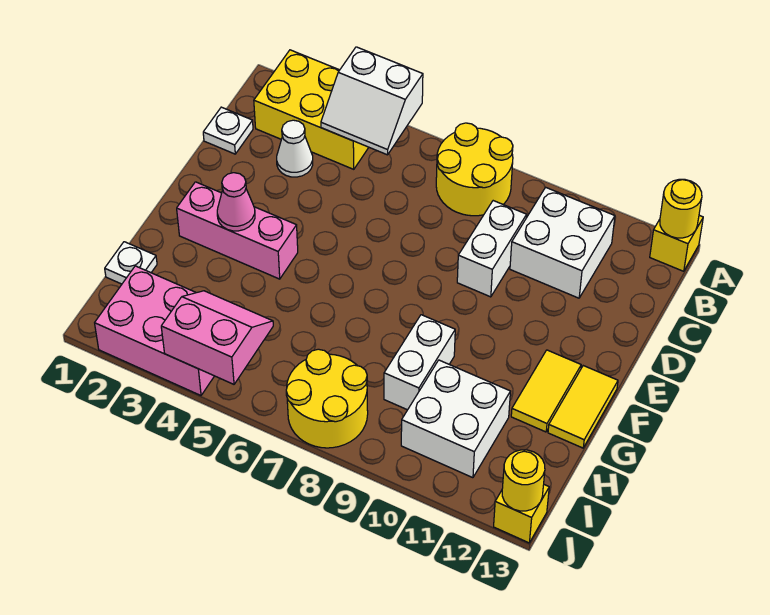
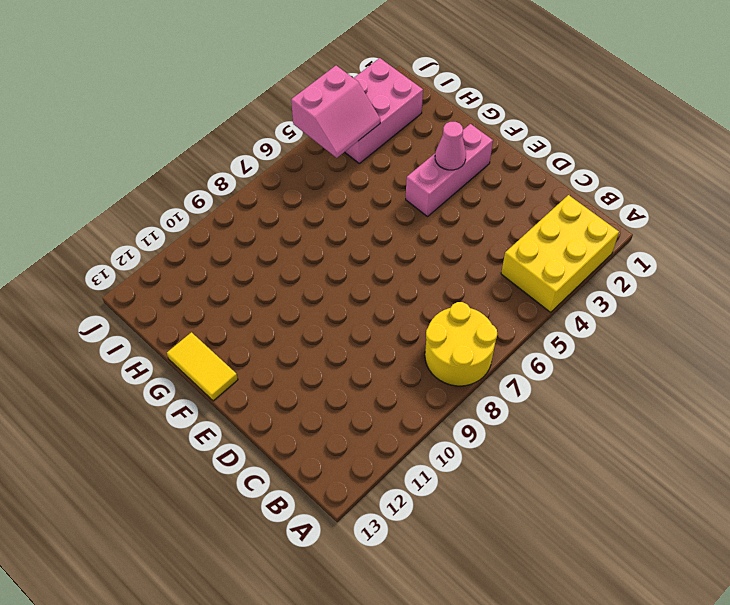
none -> yellow brick A13 level 1
none -> white brick B10:C11 level 1
none -> white plate C1 level 1

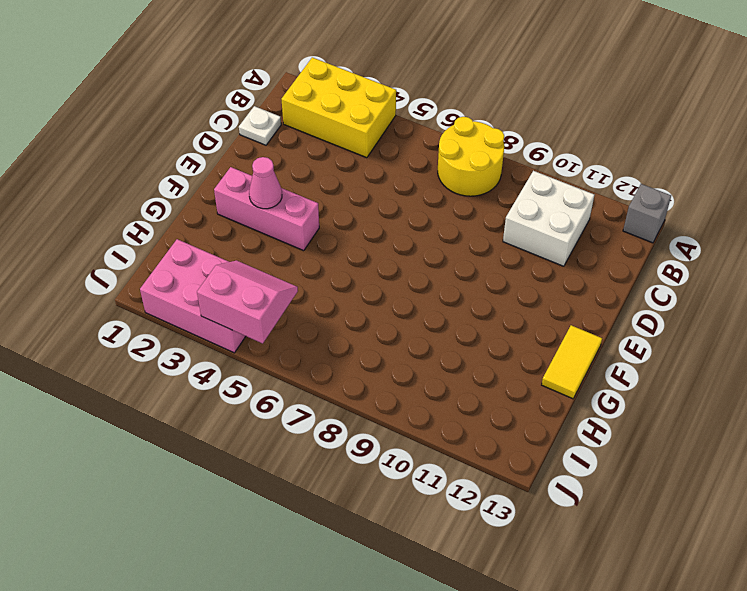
grey brick A13 level 1 -> yellow brick A13 level 1
none -> white cone C3 level 1
none -> white brick C9:D9 level 1
none -> yellow tile F12:G12 level 1

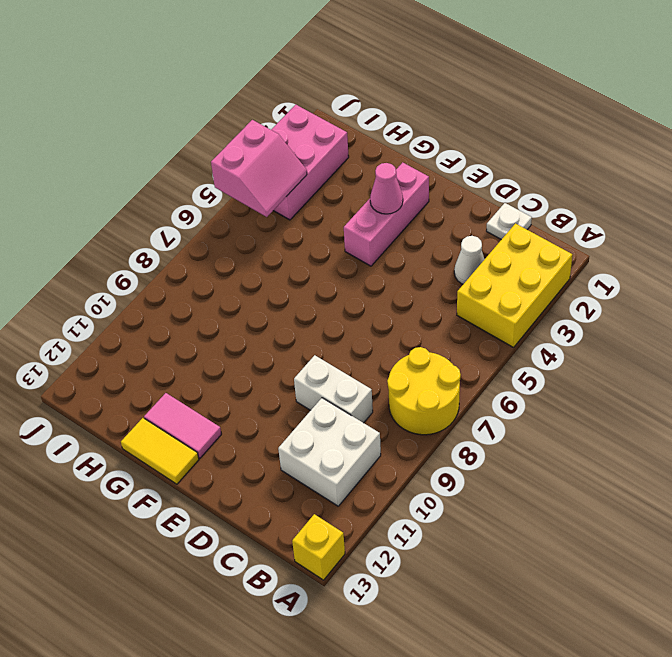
pink tile F12:G12 level 1 -> yellow tile F12:G12 level 1
none -> white brick G9:H9 level 1
none -> white plate H1 level 1
none -> white brick H10:I11 level 1

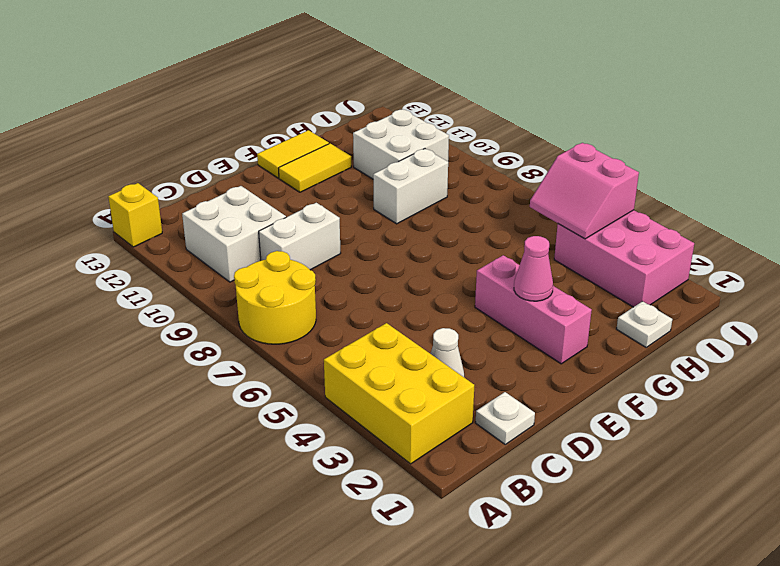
none -> yellow round brick I7:J8 level 1
none -> yellow brick J13 level 1
none -> white slope A4:B5 level 2 top A

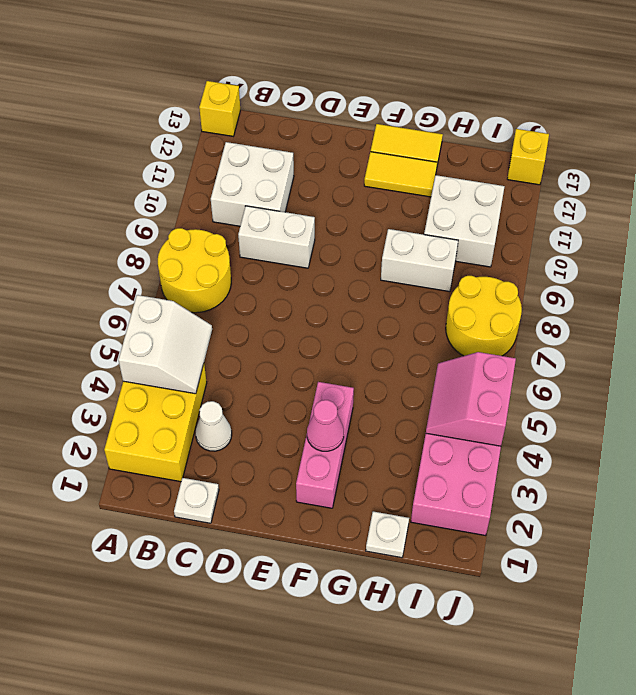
none -> yellow round brick A13 level 2
none -> yellow round brick J13 level 2

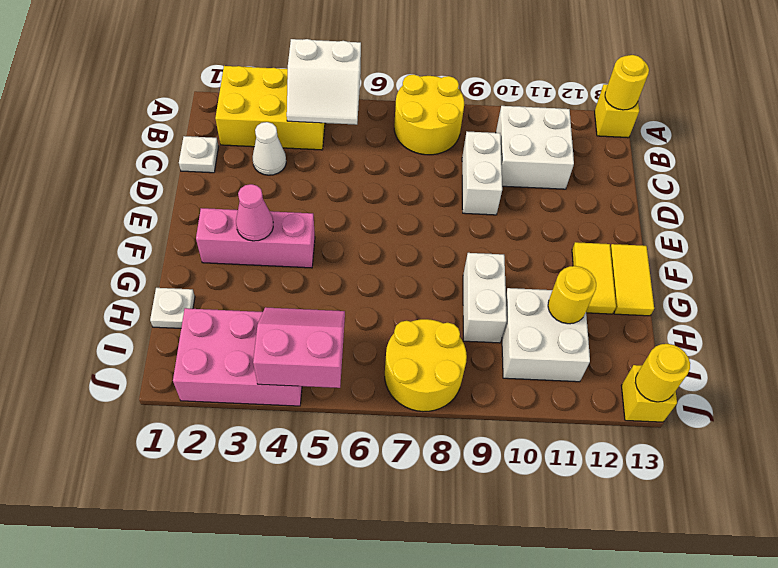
yellow round brick H11 level 2 -> none

